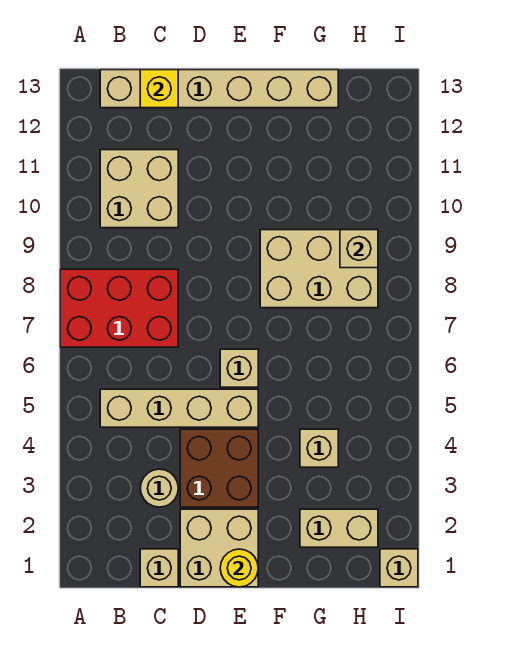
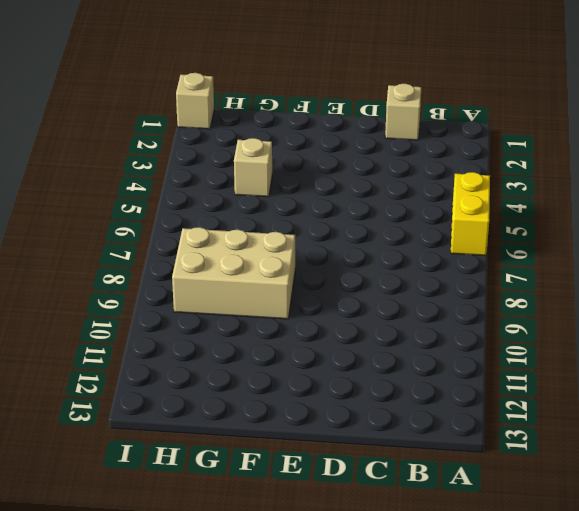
yellow brick A5:A6 level 1 -> none
none -> red brick A7:C8 level 1
none -> tan brick B5:E5 level 1
none -> tan brick B10:C11 level 1

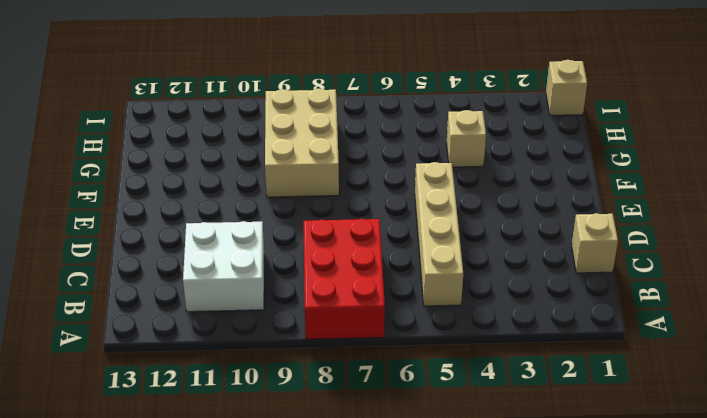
white brick B10:C11 level 1 -> tan brick B10:C11 level 1
none -> tan brick B13:G13 level 1
none -> tan round brick C3 level 1
none -> tan brick D1:E2 level 1

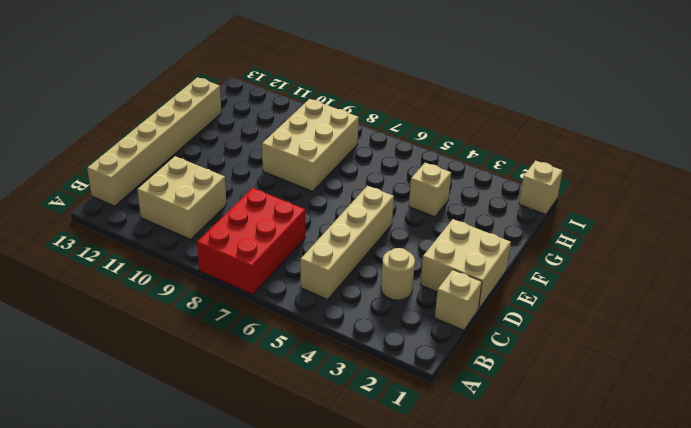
none -> brown brick D3:E4 level 1
none -> tan brick E6 level 1
none -> tan brick G2:H2 level 1

